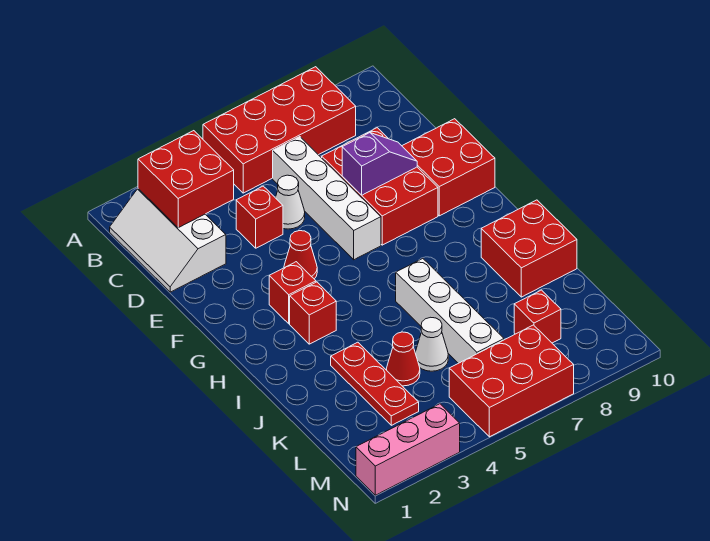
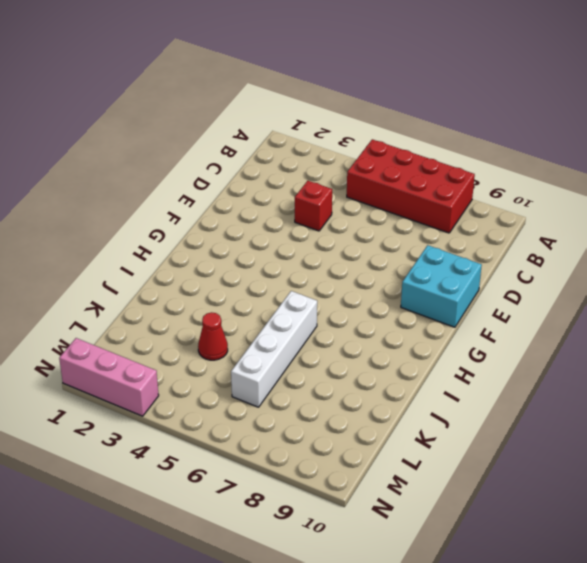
cyan brick E9:F10 level 1 -> red brick E9:F10 level 1
none -> white slope B1:D2 level 1 top 2
none -> white brick C6:F6 level 1
none -> white cone D5 level 1

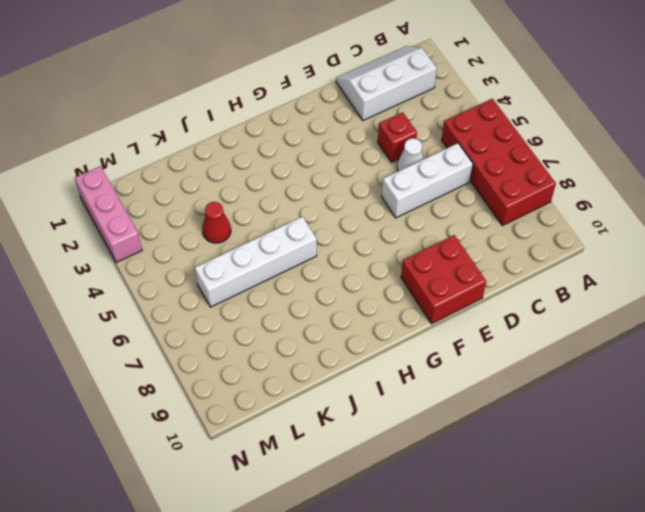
white brick C6:E6 level 1 -> white brick C6:F6 level 1
none -> red brick D7:F8 level 1
none -> red cone F4 level 1
none -> red brick G3 level 1

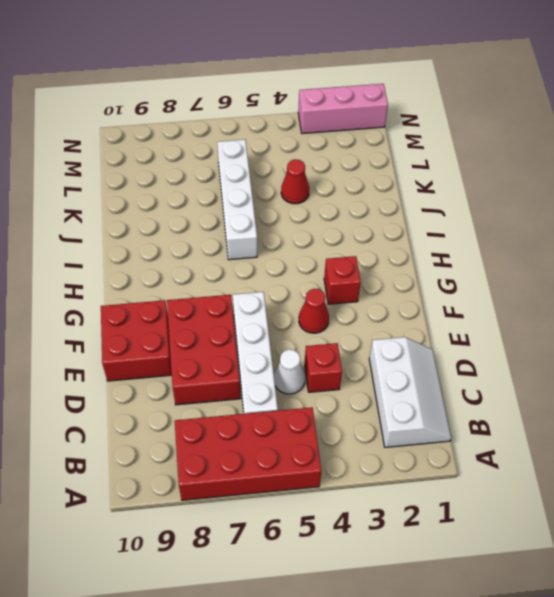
none -> red brick H3 level 1
none -> red brick I9:J10 level 1
none -> red plate J3:L3 level 1

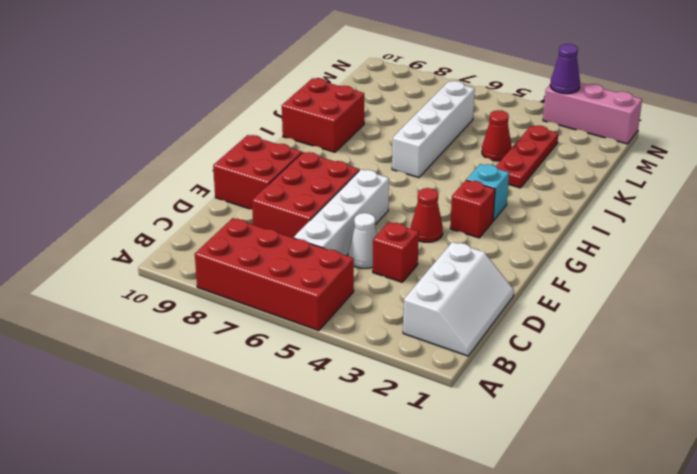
cyan brick H3 level 1 -> red brick H3 level 1
purple cone N3 level 2 -> none
none -> white cone K5 level 1
none -> red brick L8 level 1
none -> red brick M5:N7 level 1

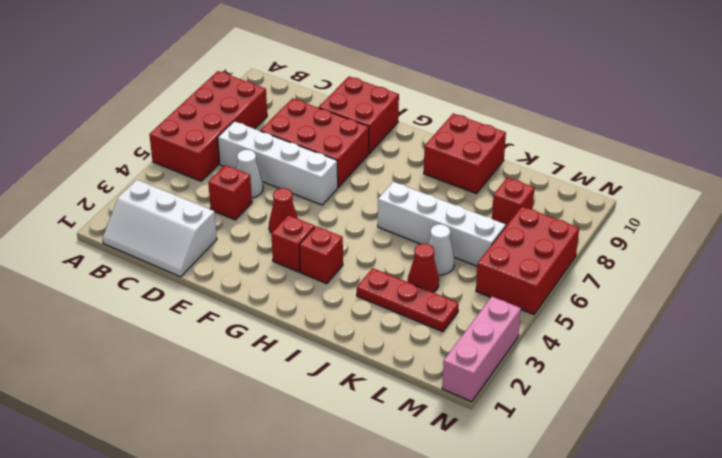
none -> red brick B2:C3 level 2
none -> purple slope E7:E8 level 2 top 7

